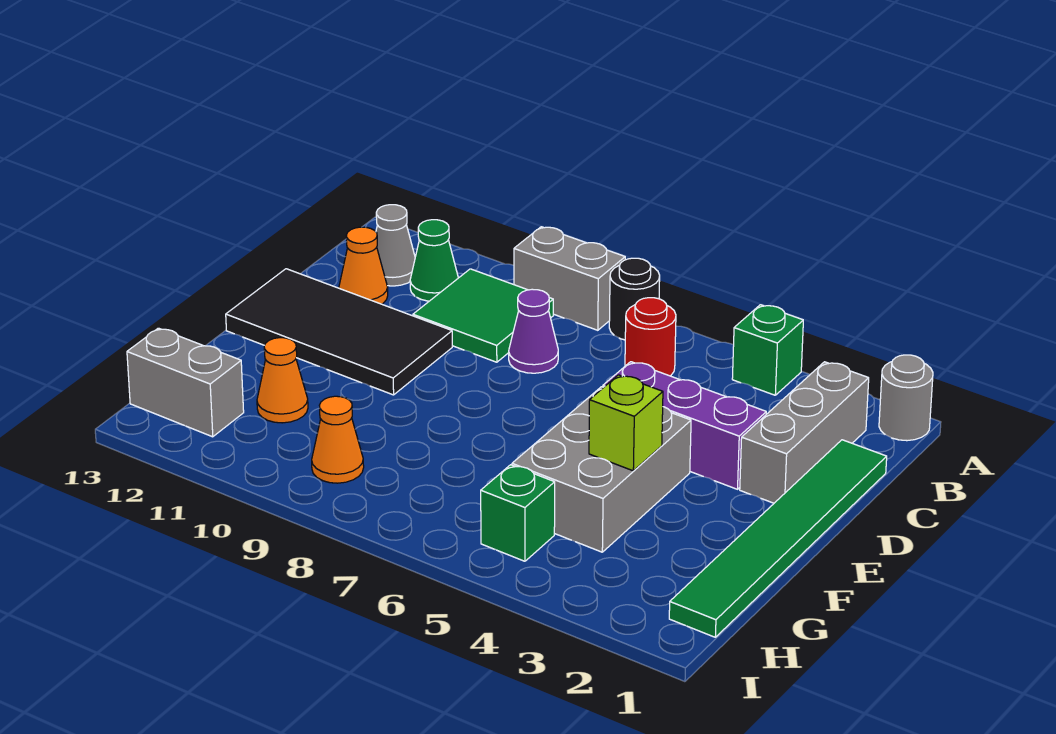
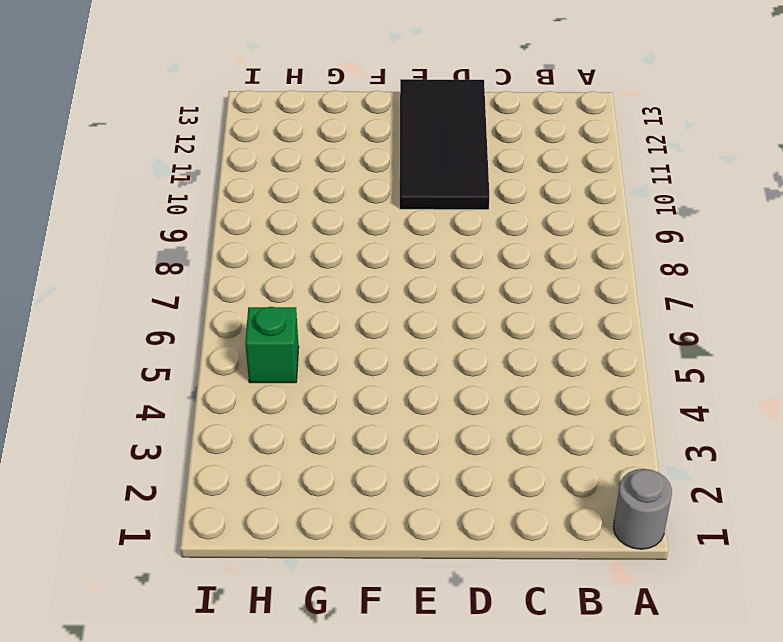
none -> green brick A4 level 1
none -> black round brick A7 level 1
none -> grey brick A8:A9 level 1

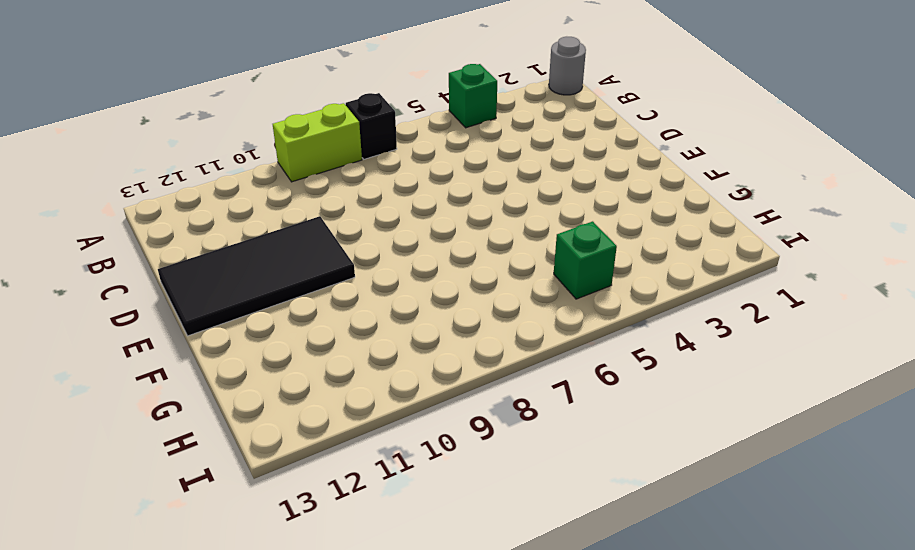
black brick A7 level 1 -> black round brick A7 level 1
lime brick A8:A9 level 1 -> grey brick A8:A9 level 1
none -> grey brick B2:D2 level 1
none -> red round brick B6 level 1
none -> green tile B9:C10 level 1

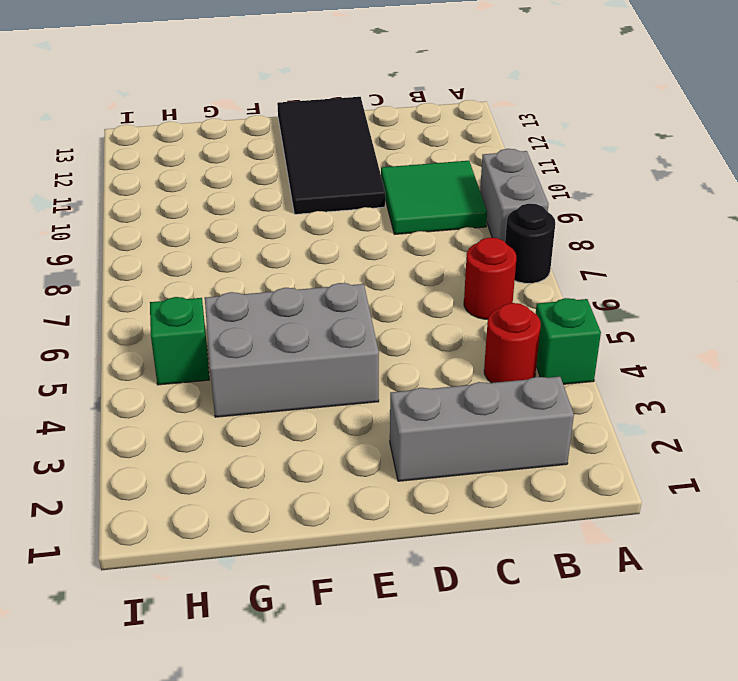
red round brick B4 level 1 -> none
none -> grey round brick A1 level 1
none -> green cone B11 level 1
none -> grey cone B12 level 1

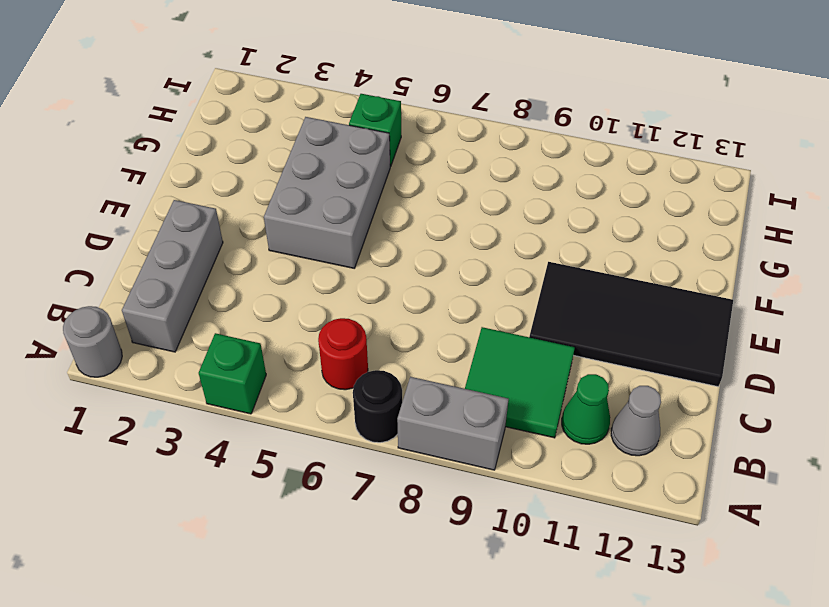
none -> green tile C1:H1 level 1
none -> purple cone C8 level 1
none -> orange cone C12 level 1

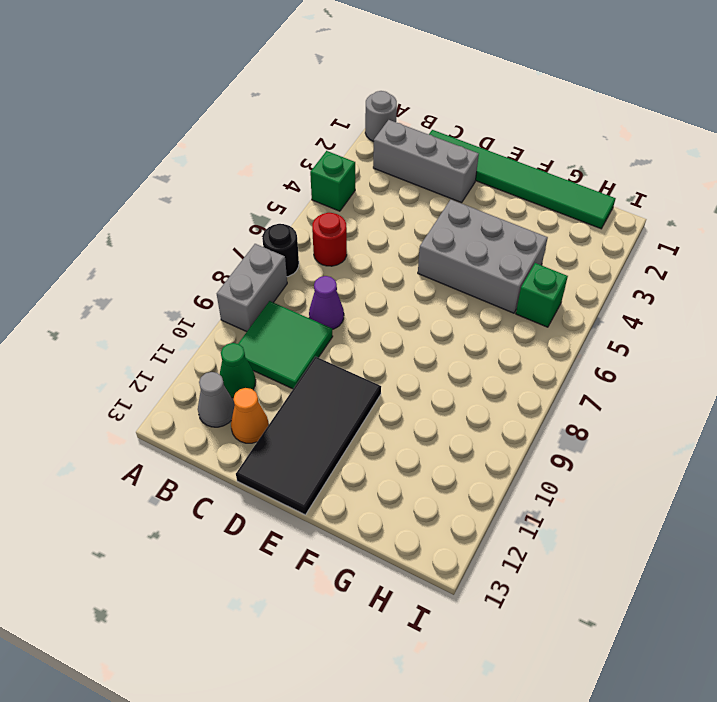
none -> purple brick D3:D5 level 1
none -> orange cone G11 level 1
none -> orange cone H9 level 1

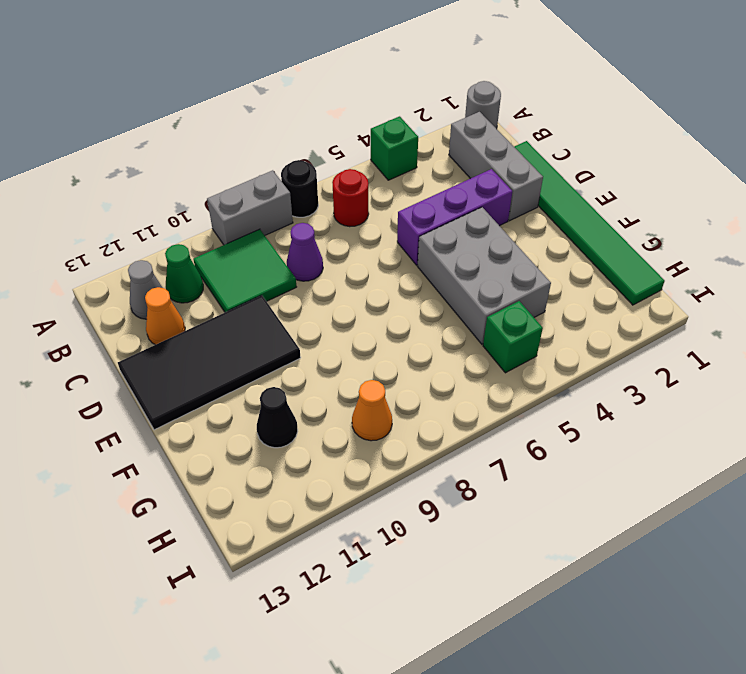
black cone G11 level 1 -> orange cone G11 level 1
none -> grey brick H12:H13 level 1
none -> lime brick F4 level 2

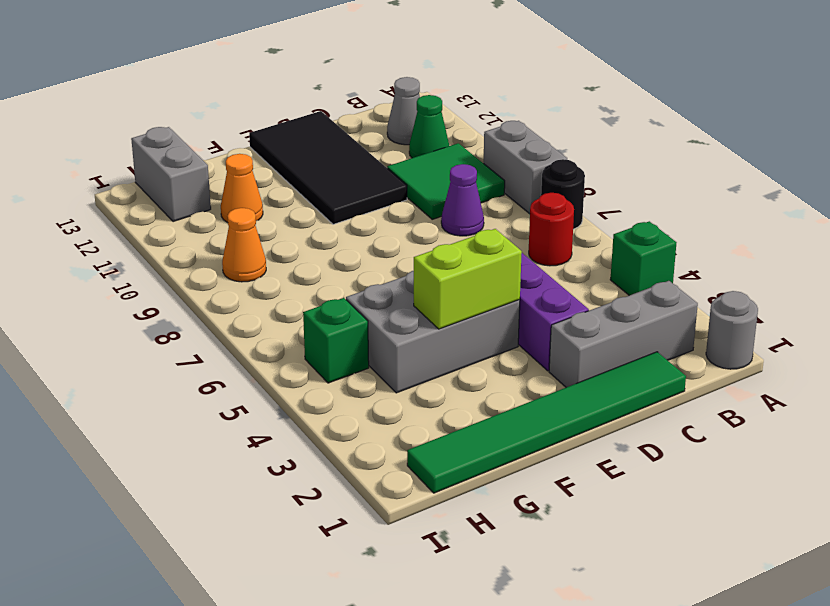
lime brick E4:F4 level 2 -> lime brick F4 level 2
none -> orange cone C12 level 1

